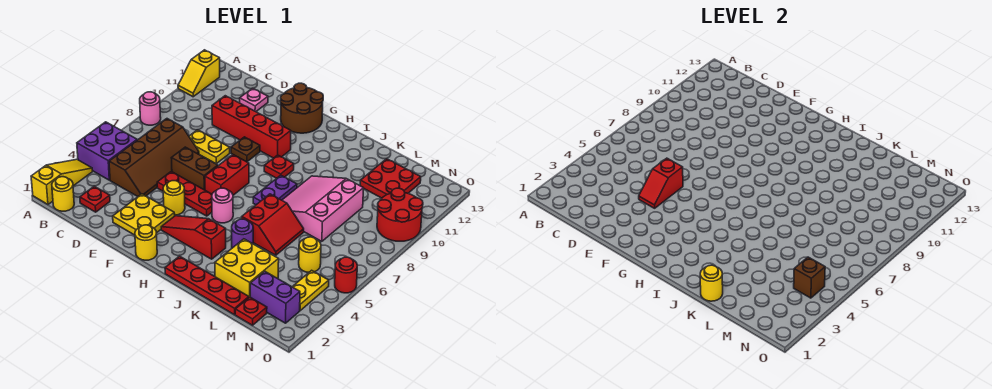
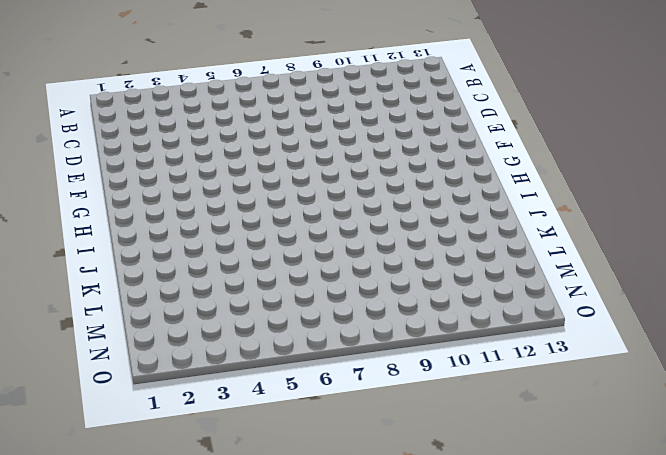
none -> yellow slope A1:A3 level 1 top 1
none -> purple brick A4:B5 level 1
none -> pink round brick A8 level 1
none -> yellow slope A11:A12 level 1 top 12

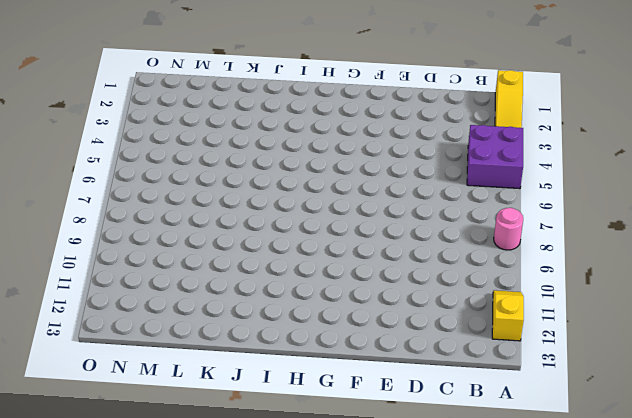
none -> yellow round brick B1 level 1
none -> red plate C2 level 1
none -> brown slope C4:D7 level 1 top C
none -> yellow plate D8:E8 level 1

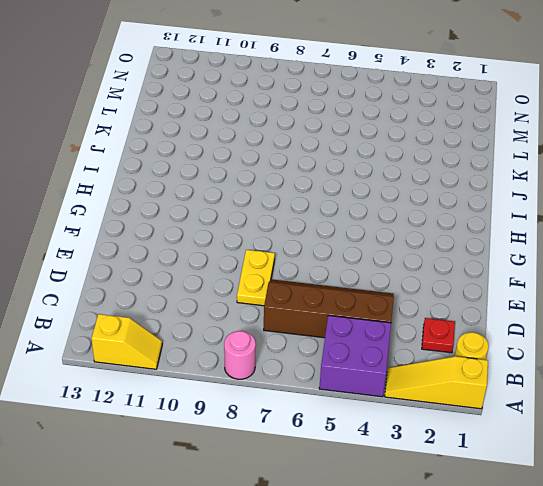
none -> red brick D10:G10 level 1
none -> pink plate D12 level 1
none -> yellow plate E2:F3 level 1
none -> red plate E5:G5 level 1

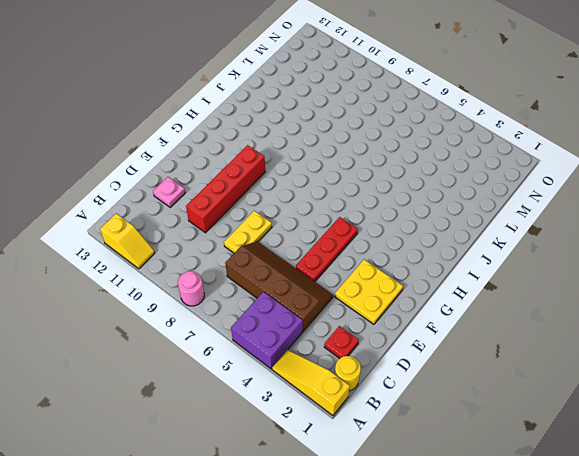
none -> brown brick E6:F6 level 1
none -> yellow round brick F4 level 1
none -> brown plate F9 level 1
none -> brown round brick F12:G13 level 1

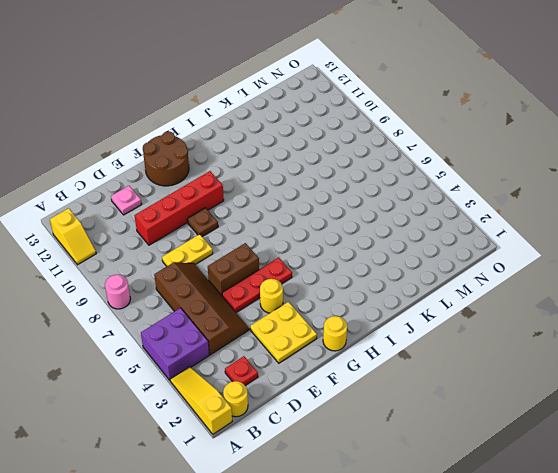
none -> red slope G3:I3 level 1 top I
none -> red brick G6:G7 level 1
none -> pink round brick H5 level 1
none -> red plate H9 level 1

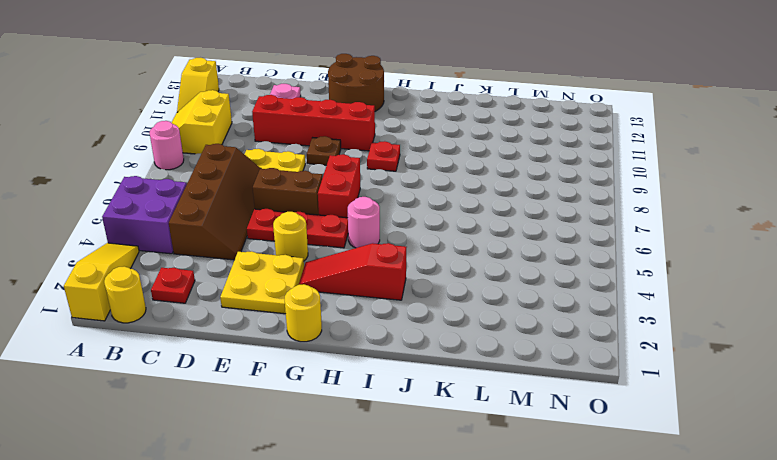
yellow slope A9:B10 level 1 top B -> none
none -> red plate I1:L1 level 1
none -> purple plate I7:I8 level 1
none -> purple round brick J4 level 1
none -> red slope J5:K6 level 1 top J

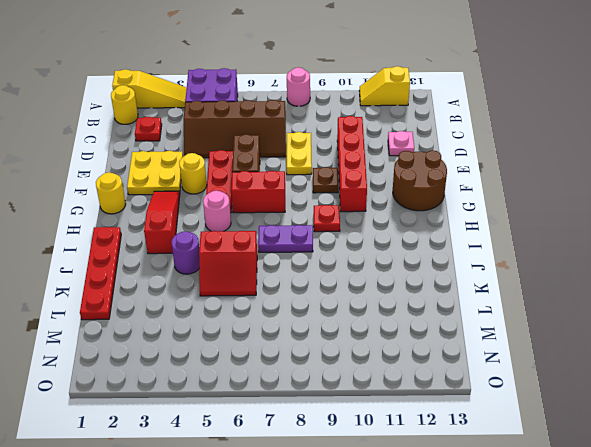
none -> pink slope J7:L9 level 1 top L
none -> yellow brick K2:L3 level 1
none -> red plate L11:M12 level 1
none -> red plate M1 level 1

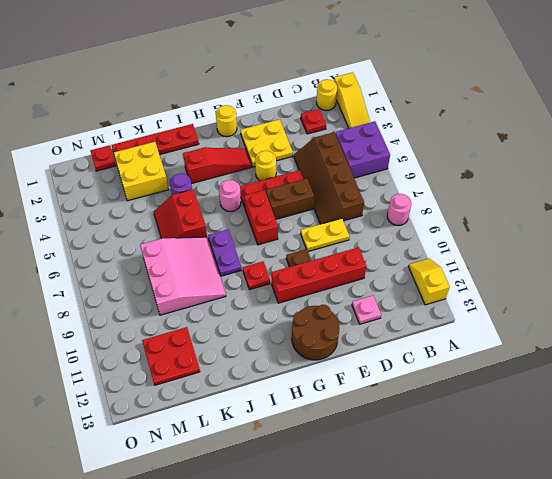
none -> purple brick M2:N2 level 1
none -> yellow round brick M5 level 1
none -> yellow plate N3:N4 level 1
none -> red round brick N9:O10 level 1

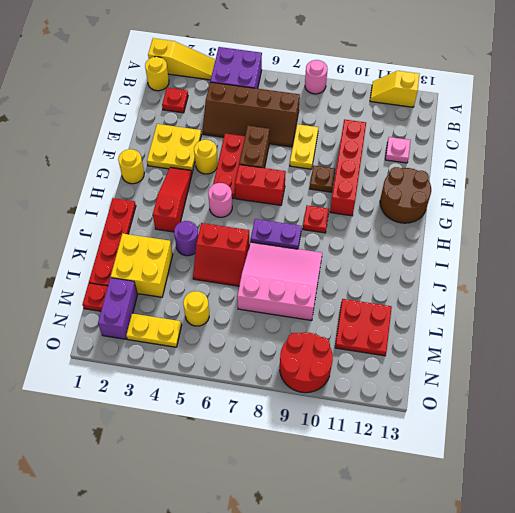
none -> red round brick O5 level 1
none -> red slope E4:E5 level 2 top 5
none -> yellow round brick K1 level 2
none -> brown brick N4 level 2

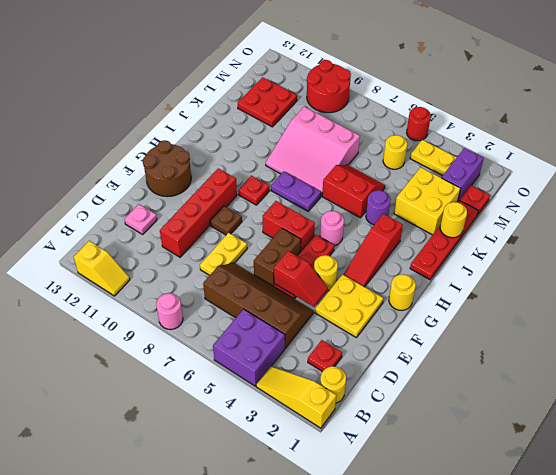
none -> brown brick N4 level 2

